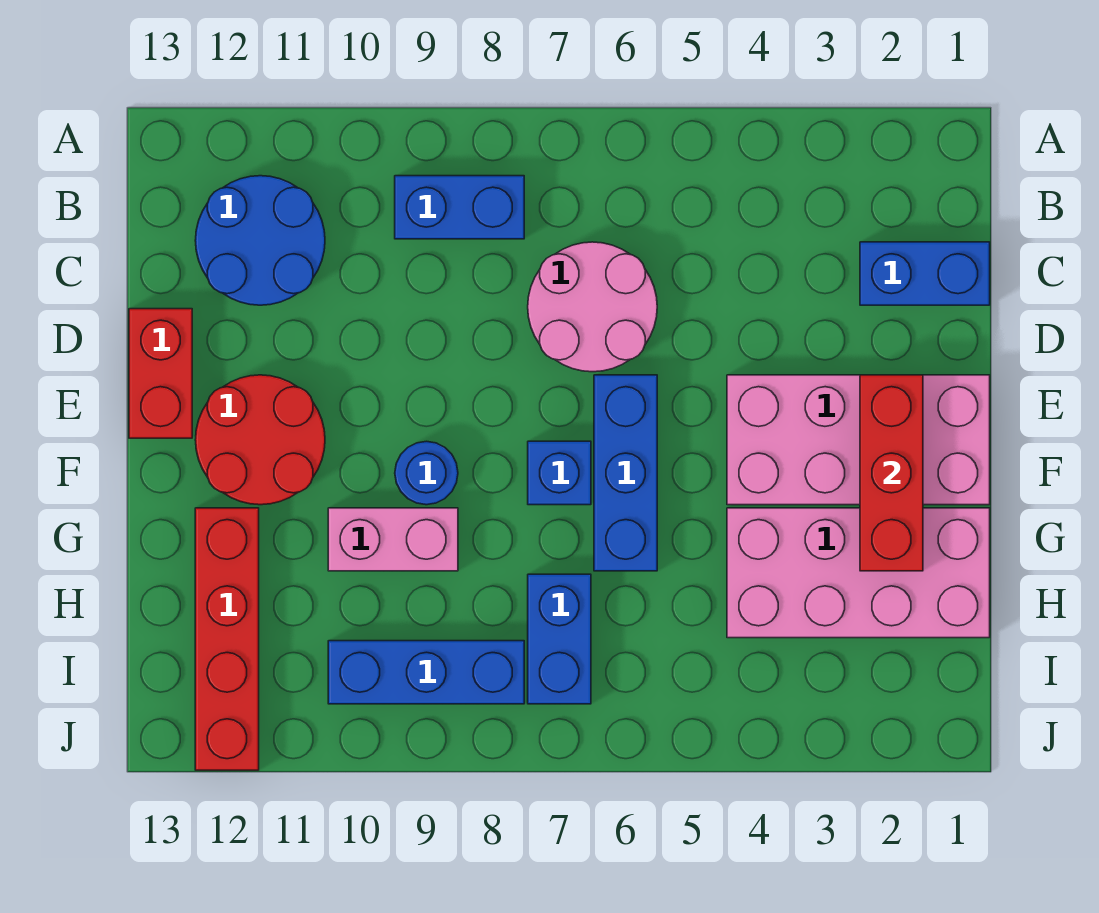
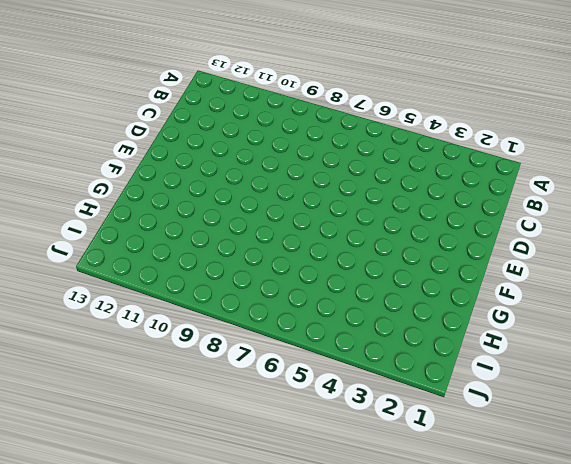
none -> blue brick B8:B9 level 1
none -> blue round brick B11:C12 level 1
none -> blue brick C1:C2 level 1

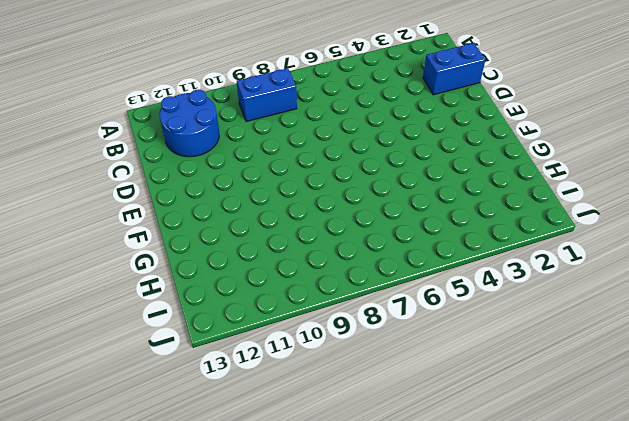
none -> pink round brick C6:D7 level 1
none -> red brick D13:E13 level 1
none -> pink brick E1:F4 level 1

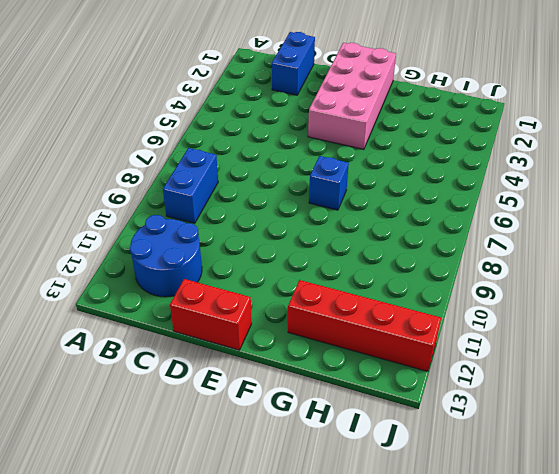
none -> pink round brick C6:D7 level 1
none -> blue brick E6:G6 level 1
none -> red round brick E11:F12 level 1

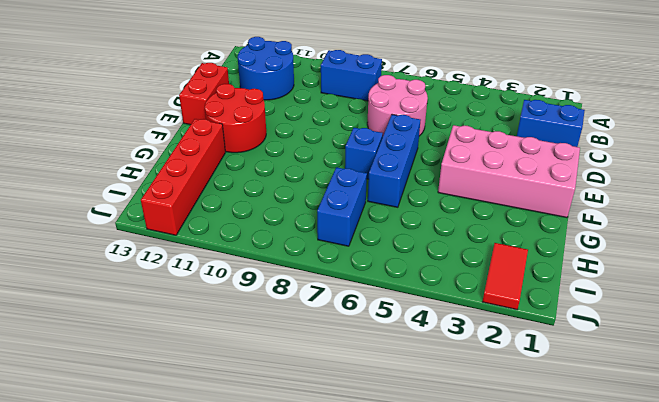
red tile I2:J2 level 1 -> none
none -> blue round brick F9 level 1
none -> pink brick G1:H4 level 1
none -> pink brick G9:G10 level 1

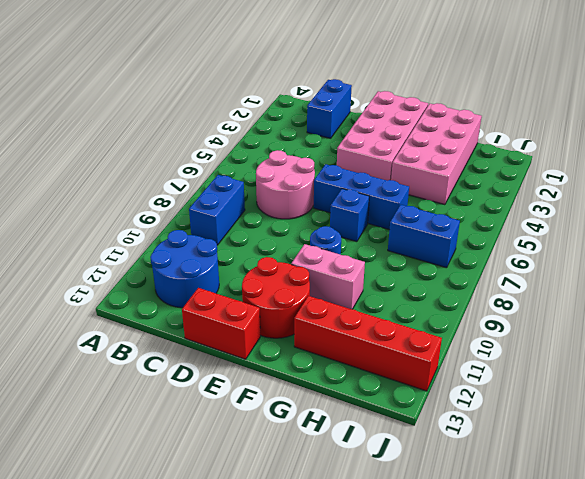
pink brick F10:G10 level 1 -> pink brick G9:G10 level 1
none -> blue brick I8:I10 level 1
none -> red brick E2:G2 level 2

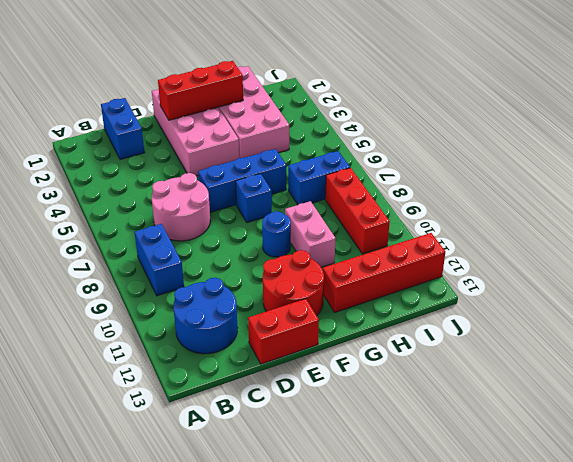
red brick I8:I10 level 1 -> blue brick I8:I10 level 1

